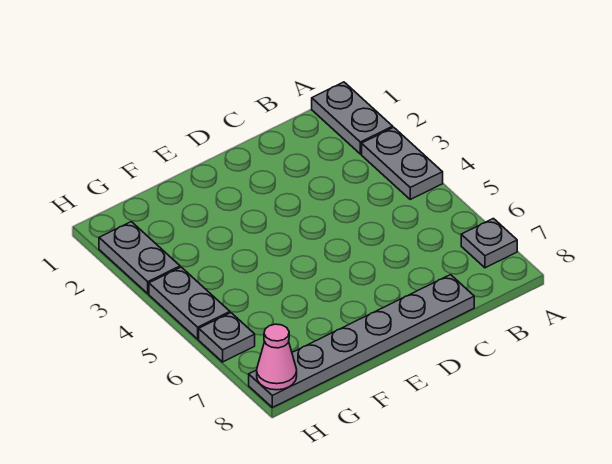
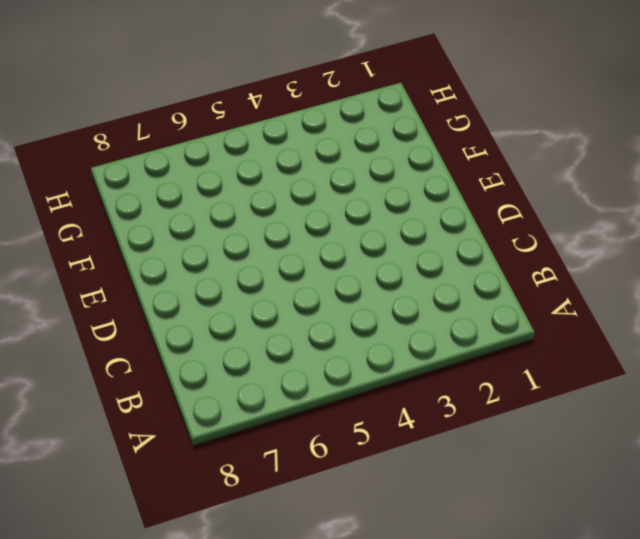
none -> grey plate A1:A2 level 1
none -> grey plate A3:A4 level 1

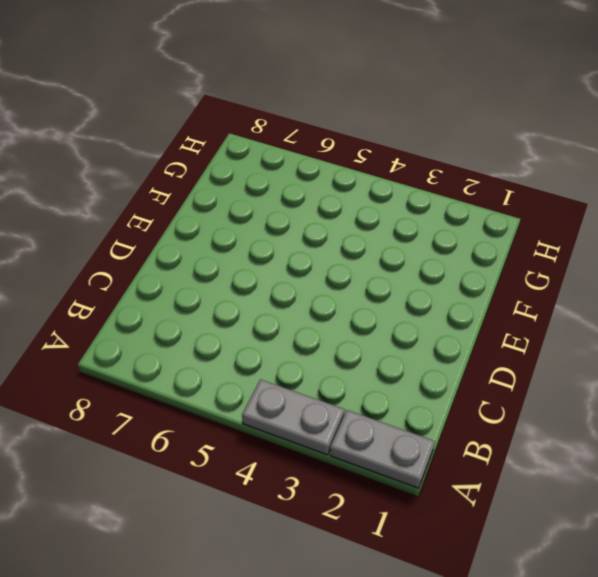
none -> grey plate A7 level 1
none -> grey plate C8:H8 level 1

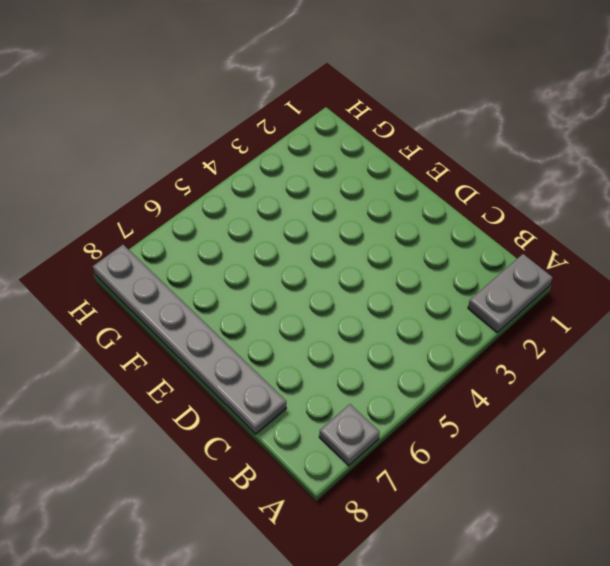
none -> grey plate A3:A4 level 1
none -> grey plate H2:H3 level 1

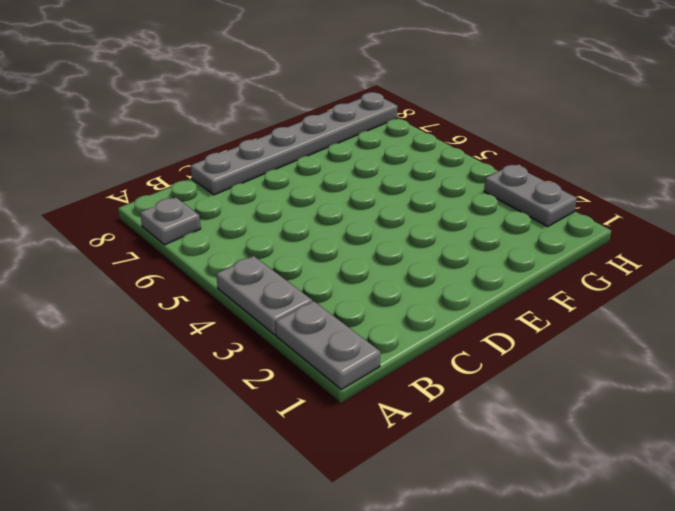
none -> grey plate H4:H5 level 1
none -> grey plate H6 level 1

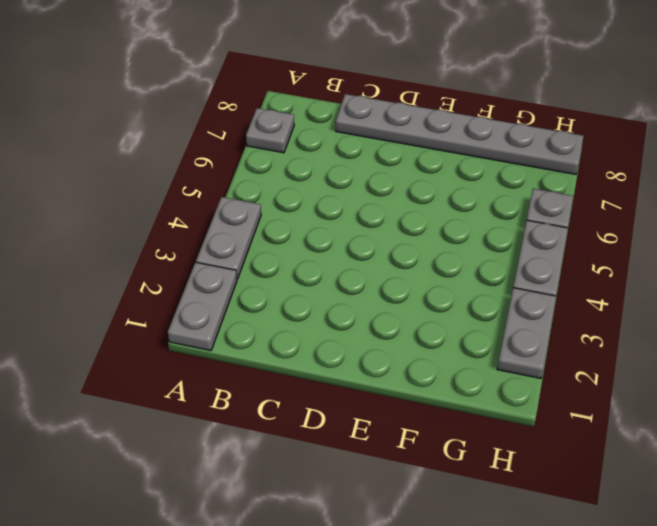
none -> pink cone H8 level 2

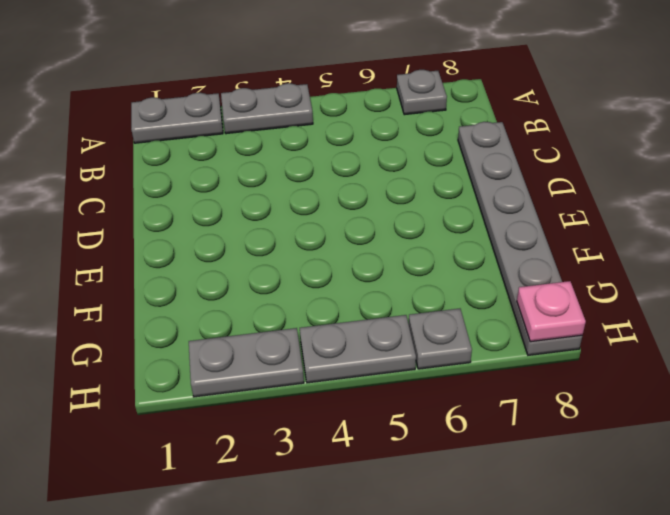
pink plate H8 level 2 -> pink cone H8 level 2

